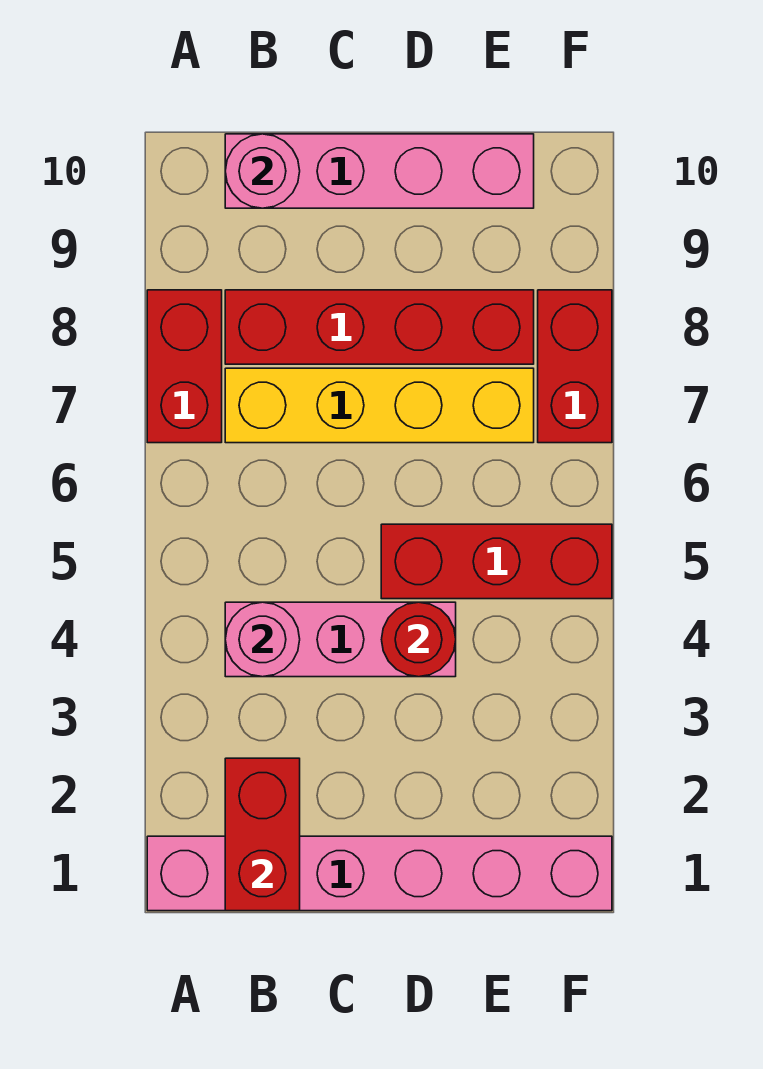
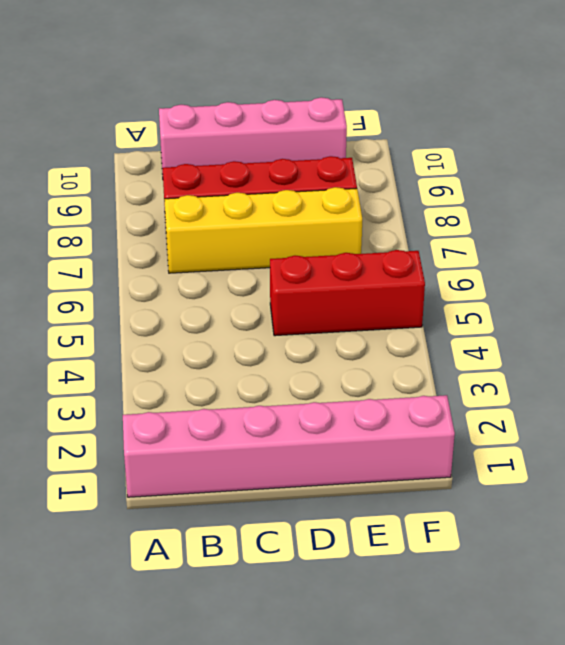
none -> red brick A7:A8 level 1
none -> pink brick B4:D4 level 1
none -> red brick F7:F8 level 1

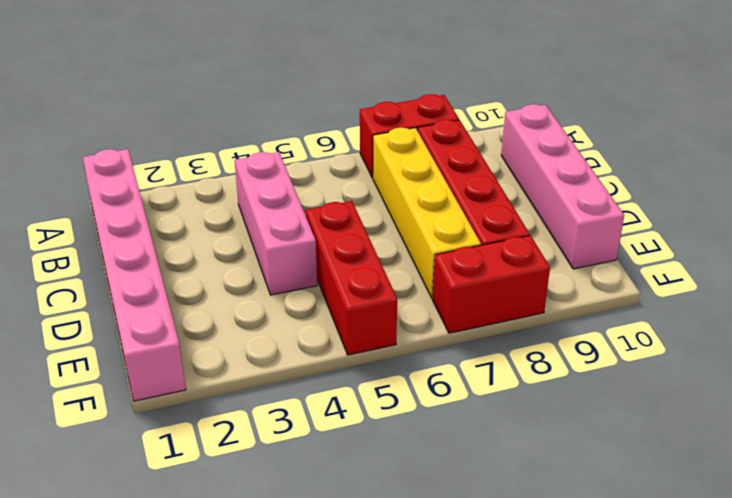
none -> red brick B1:B2 level 2
none -> pink round brick B4 level 2
none -> pink round brick B10 level 2

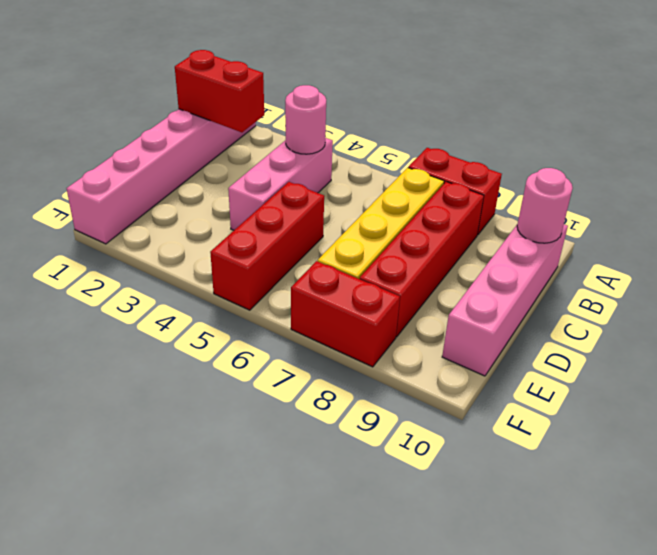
none -> red round brick D4 level 2

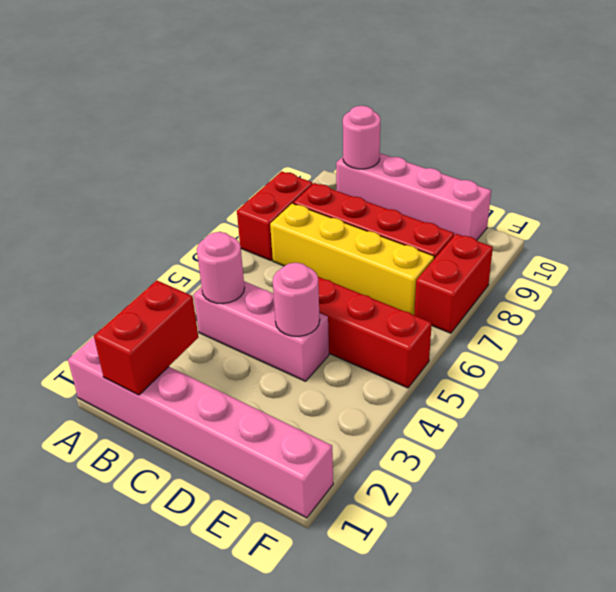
pink round brick D4 level 2 -> red round brick D4 level 2

